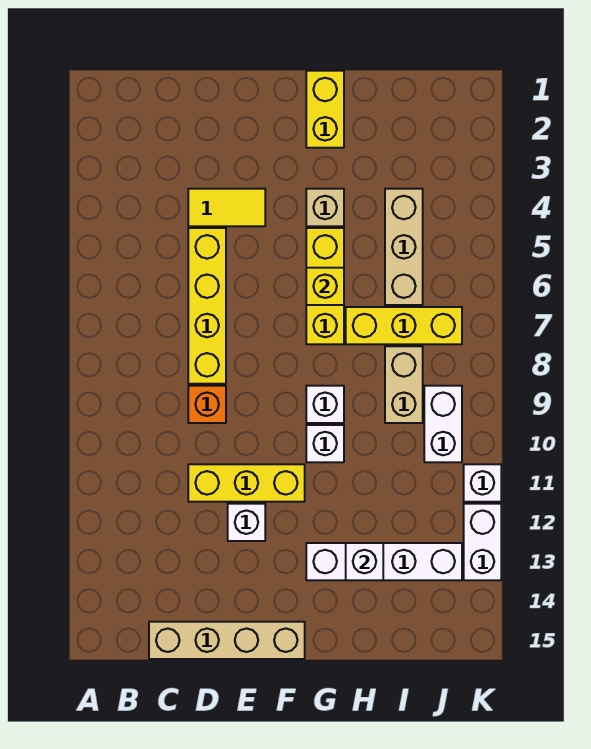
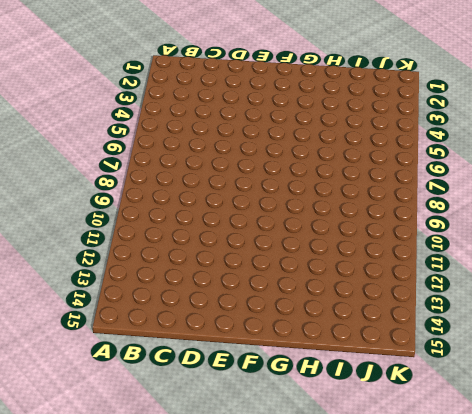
none -> tan brick C15:F15 level 1
none -> yellow tile D4:E4 level 1
none -> yellow brick D5:D8 level 1

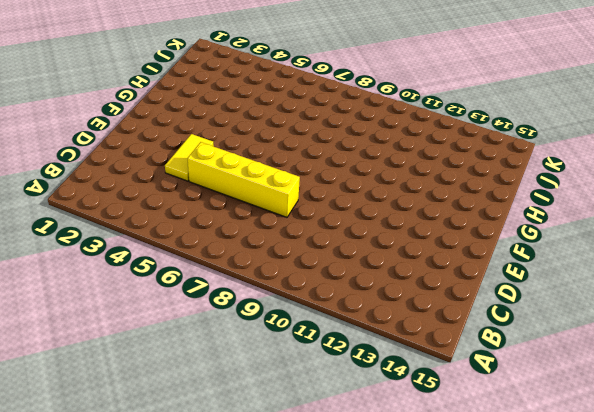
none -> tan brick C15:F15 level 1
none -> orange brick D9 level 1
none -> yellow brick D11:F11 level 1

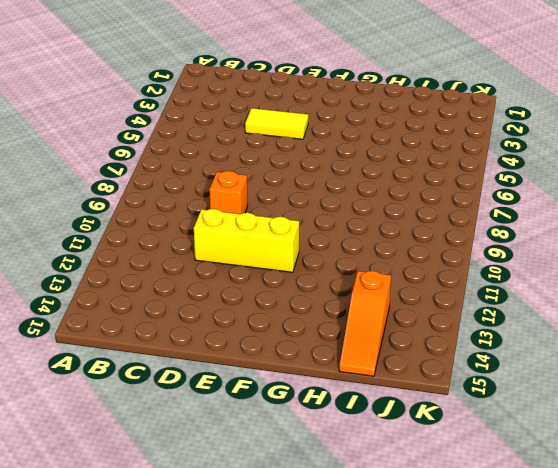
orange slope I13:I15 level 1 top 13 -> white brick G13:J13 level 1
none -> tan brick C15:F15 level 1
none -> yellow brick D5:D8 level 1
none -> white brick E12 level 1

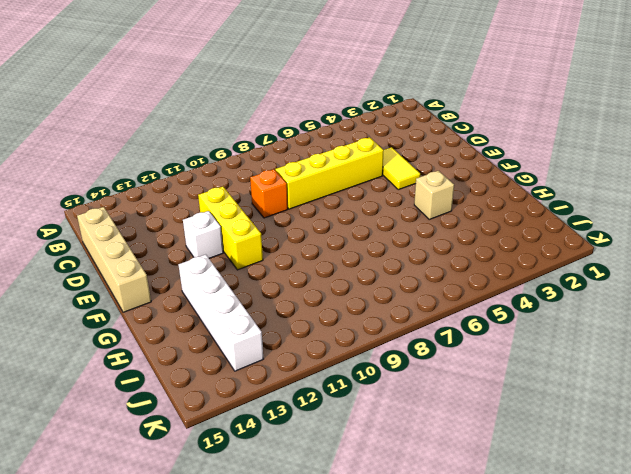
none -> yellow brick G1:G2 level 1
none -> yellow brick G5:G7 level 1
none -> white brick G9 level 1

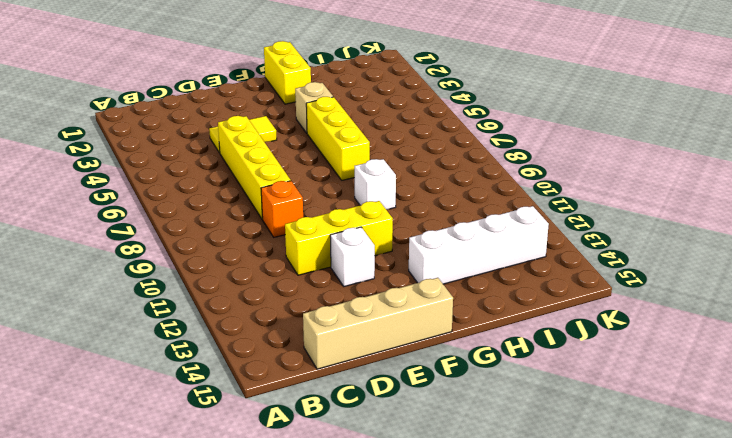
none -> white brick G10 level 1
none -> yellow brick H7:J7 level 1
none -> tan brick I4:I6 level 1

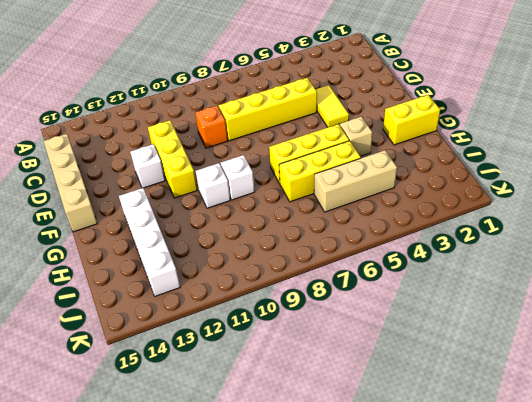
yellow brick H5:H7 level 1 -> yellow brick H7:J7 level 1
none -> tan brick I8:I9 level 1
none -> white brick J9:J10 level 1
none -> white brick K11 level 1

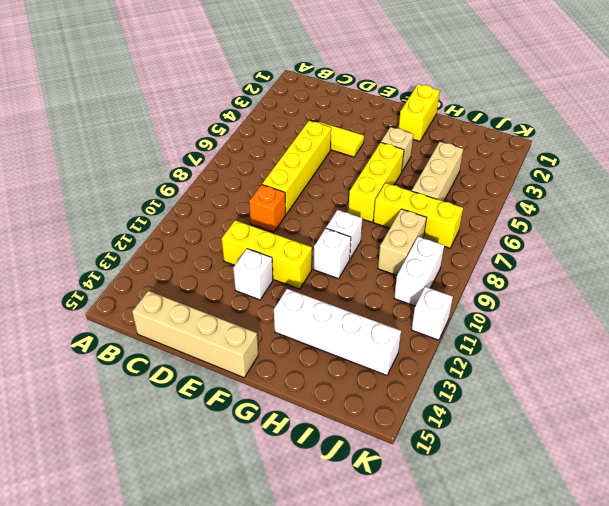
none -> white brick K12:K13 level 1
none -> yellow brick G6 level 2
none -> white brick H13 level 2

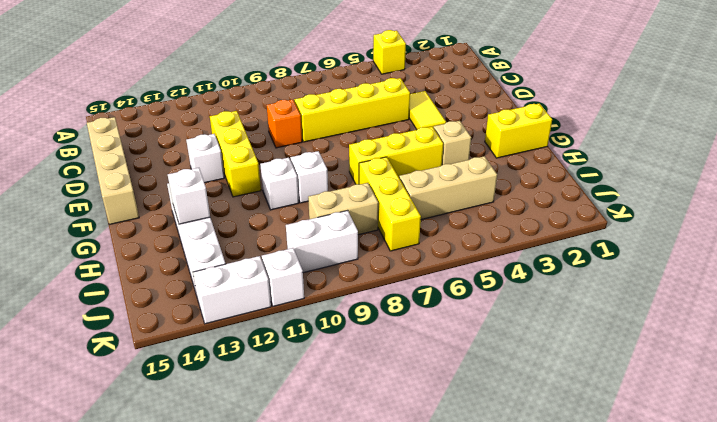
yellow brick A4 level 1 -> yellow brick G6 level 2

